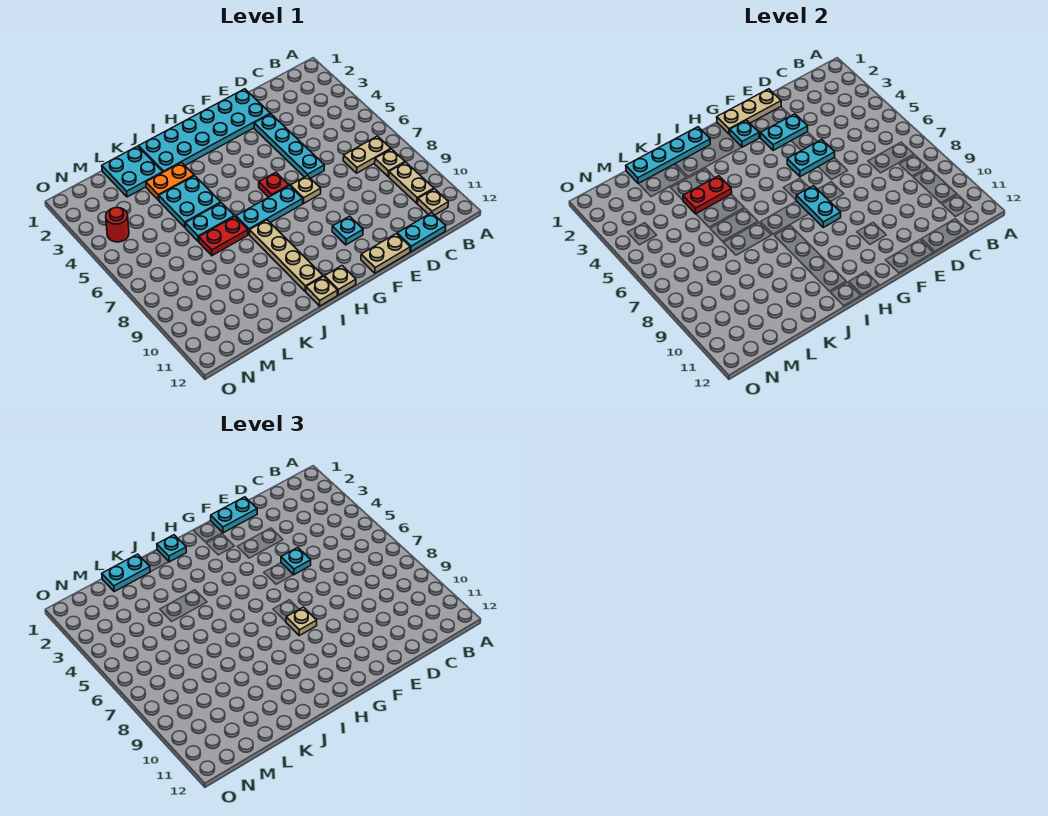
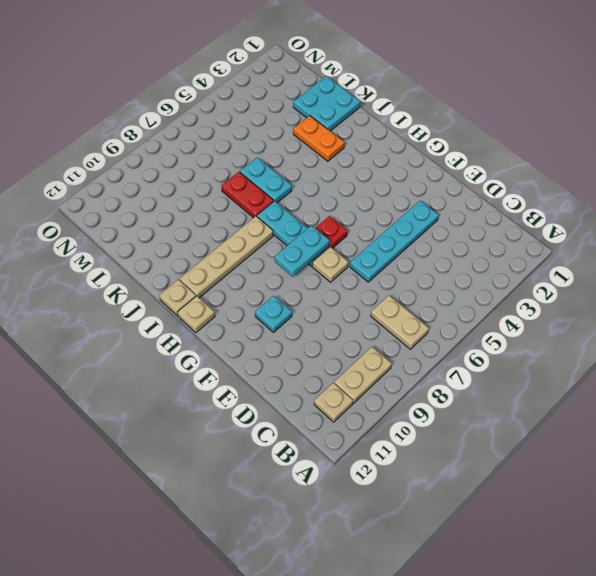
none -> tan plate B8 level 1
none -> cyan plate C12:D12 level 1
none -> cyan plate E1:J2 level 1
none -> tan plate E12:F12 level 1

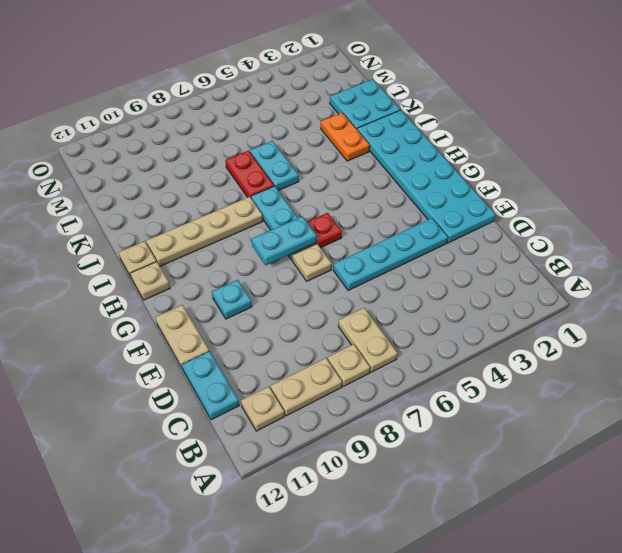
none -> cyan plate J4:K5 level 1
none -> red round brick N4 level 1
none -> tan plate E1:G1 level 2
none -> cyan plate E3:F3 level 2

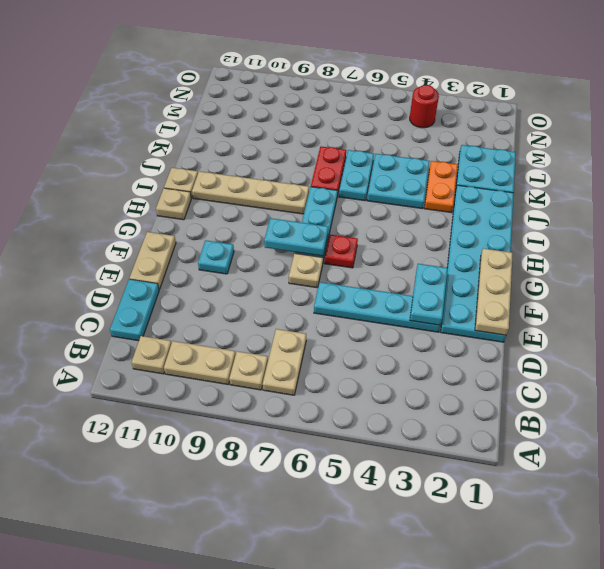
none -> cyan plate E5:F5 level 2
none -> cyan plate G2 level 2
none -> cyan plate I1:L1 level 2
none -> red plate J4:K4 level 2

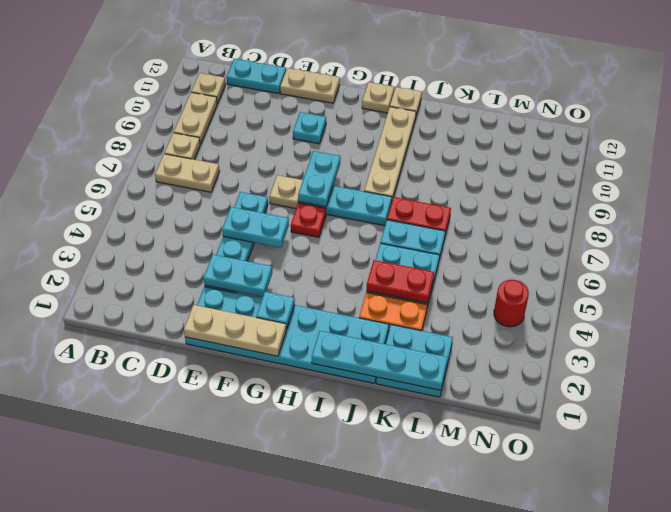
none -> cyan plate E1:F1 level 3
none -> cyan plate E5 level 3
none -> tan plate G8 level 3
none -> cyan plate I1 level 3

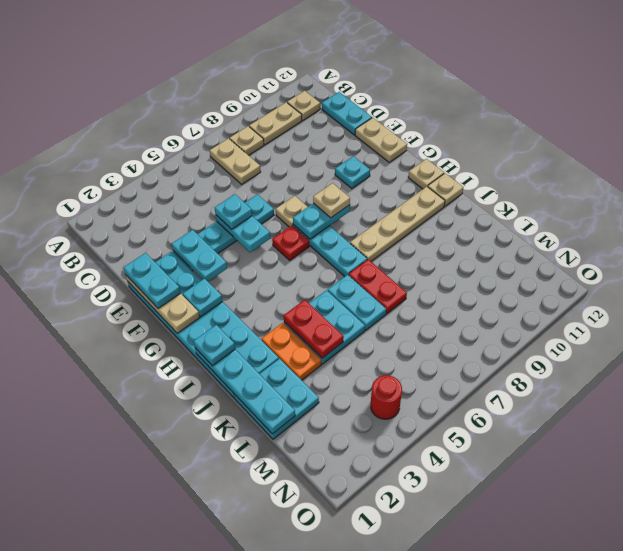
none -> cyan plate K1:L1 level 3

